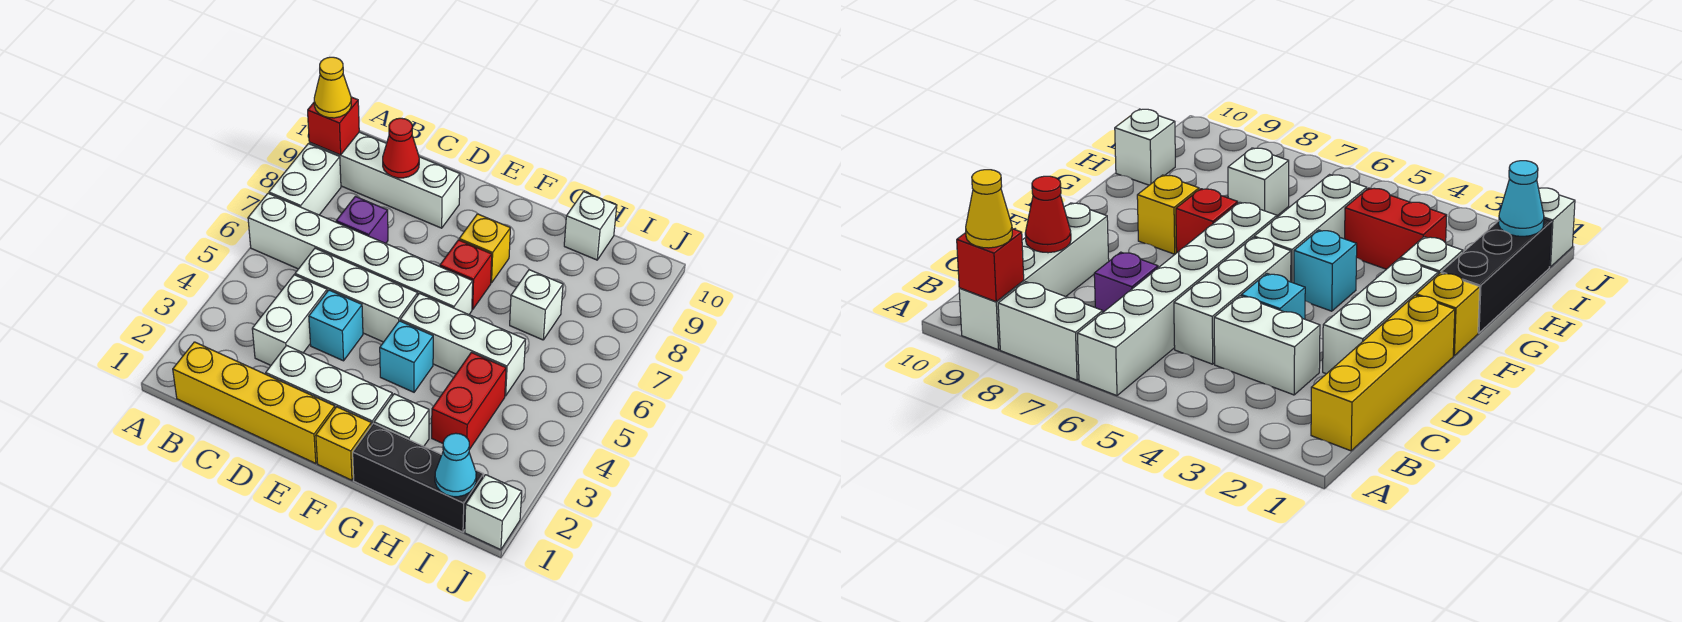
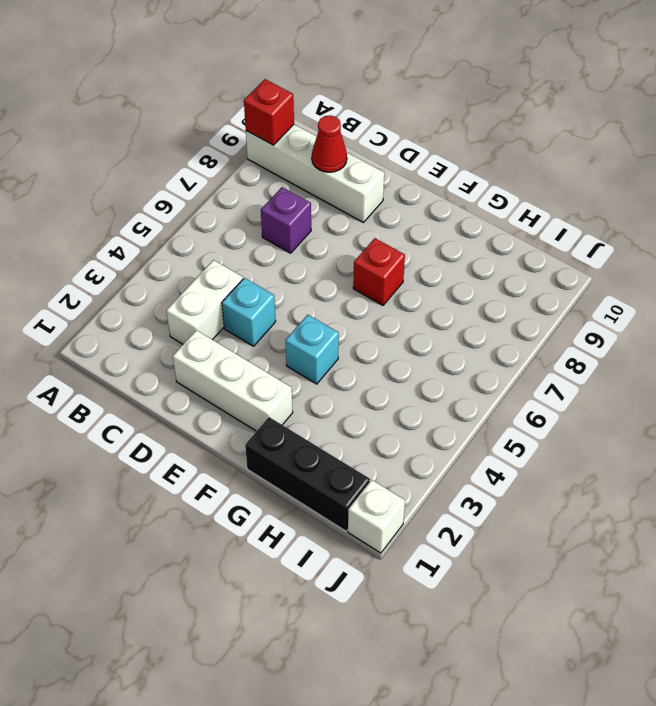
none -> white brick A6:F6 level 1
none -> white brick A7:A8 level 1
none -> yellow brick B1:E1 level 1

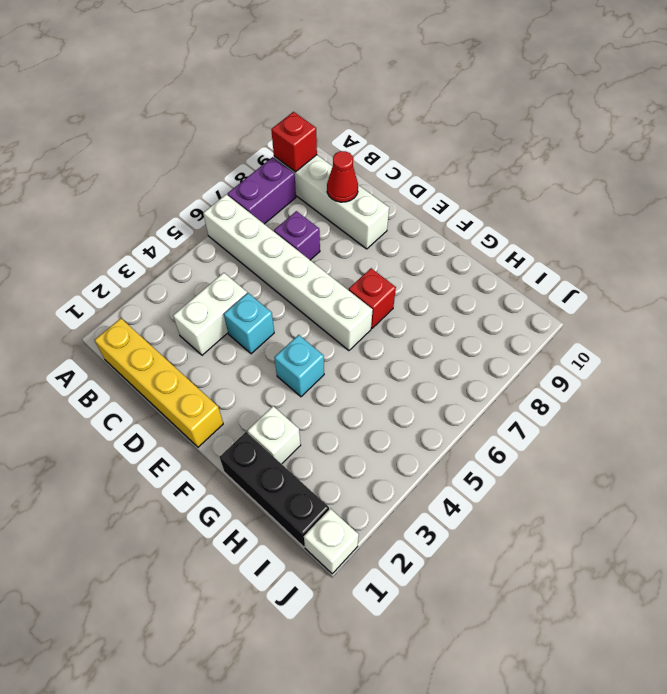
purple brick A7:A8 level 1 -> white brick A7:A8 level 1
none -> white brick C5:E5 level 1
none -> white brick D2:F2 level 1
none -> yellow brick F1 level 1

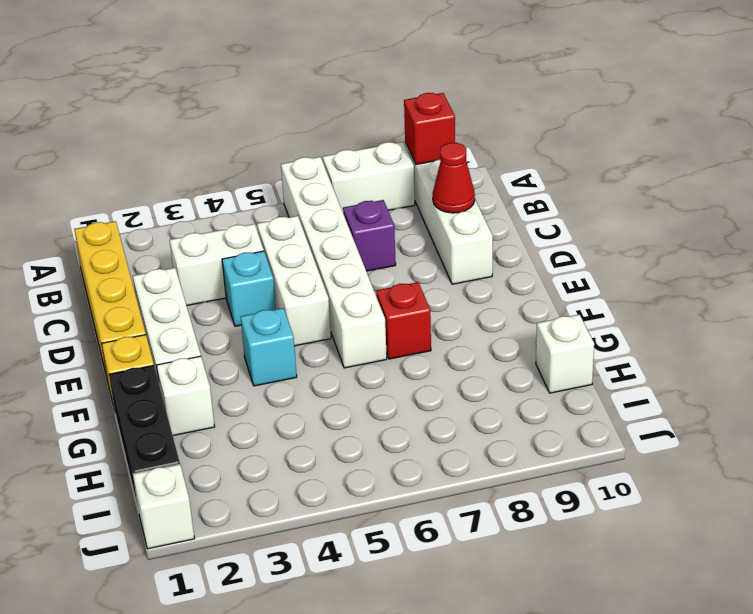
none -> white brick F5:H5 level 1
none -> yellow brick F8 level 1
none -> red brick H3:H4 level 1

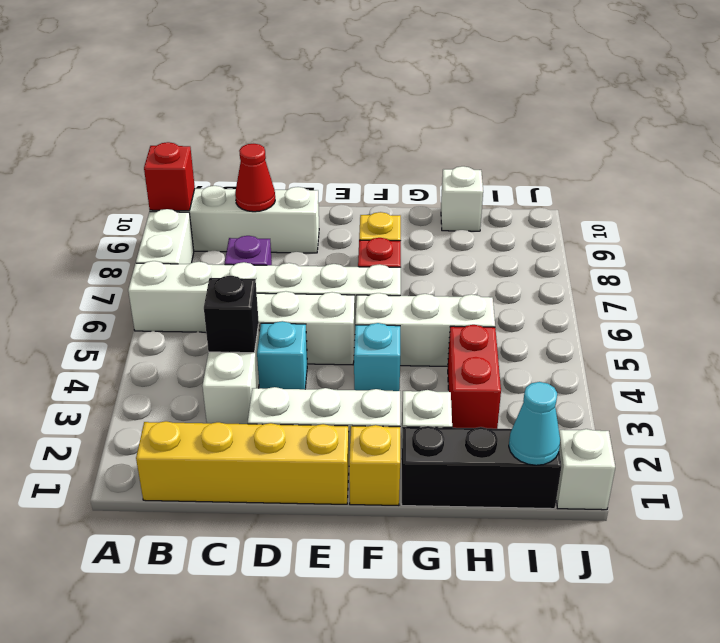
black brick C4 level 2 -> none
none -> white brick H7 level 1
none -> yellow cone A9 level 3

